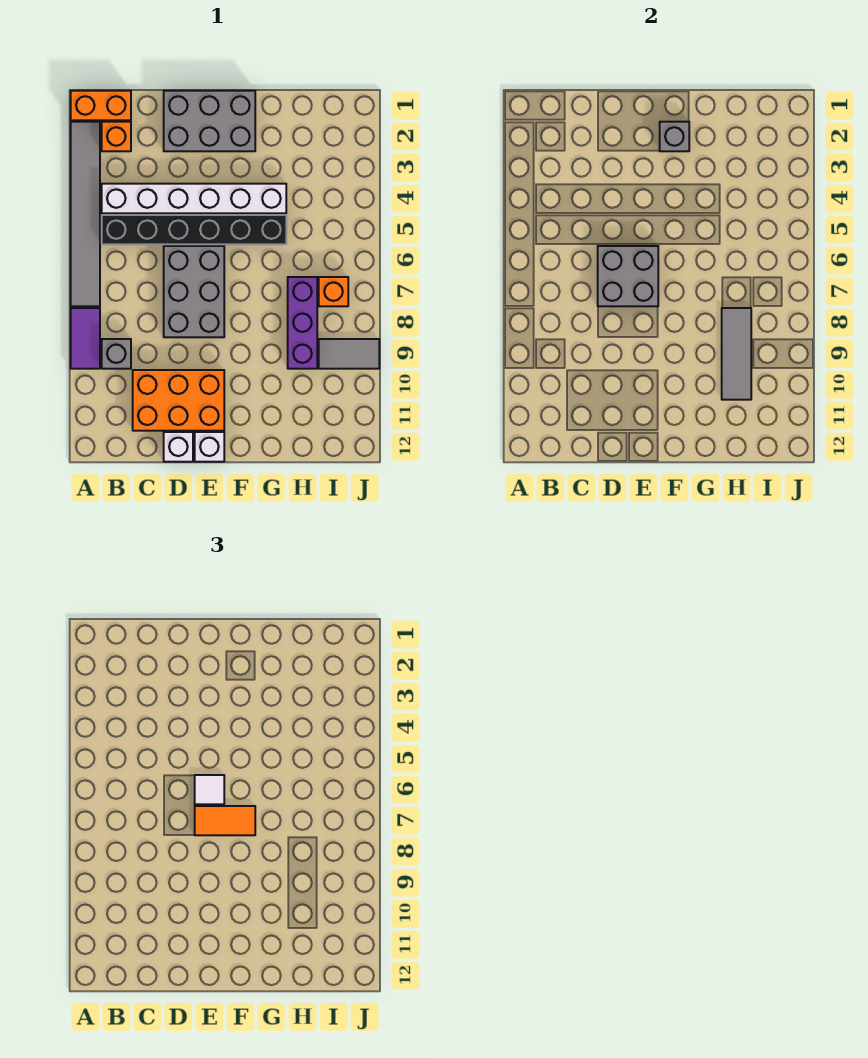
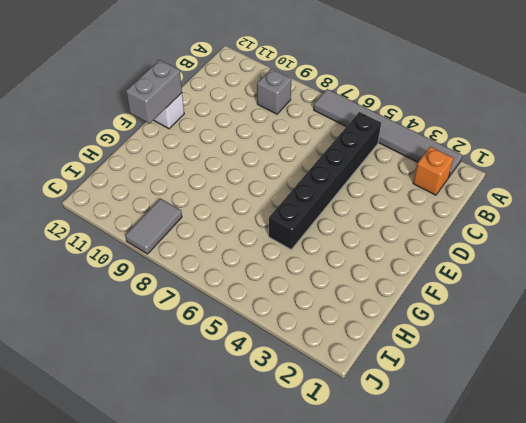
grey brick E12:F12 level 2 -> none
none -> orange brick A1:B1 level 1
none -> purple tile A8:A9 level 1
none -> white brick B4:G4 level 1

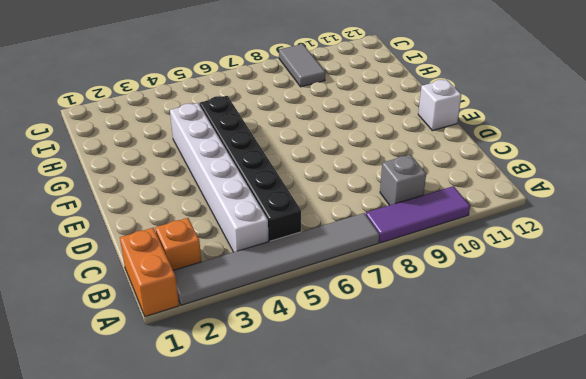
purple tile A8:A10 level 1 -> purple tile A8:A9 level 1
none -> orange brick C10:E11 level 1
none -> grey brick D1:F2 level 1
none -> grey brick D6:E8 level 1

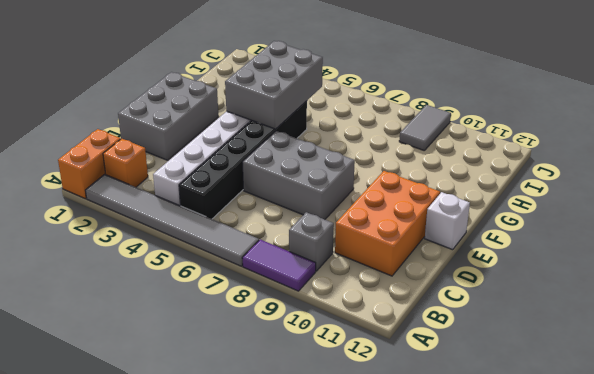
grey brick F4:H5 level 2 -> none
none -> white brick D12 level 1
none -> purple brick H7:H9 level 1
none -> orange brick I7 level 1

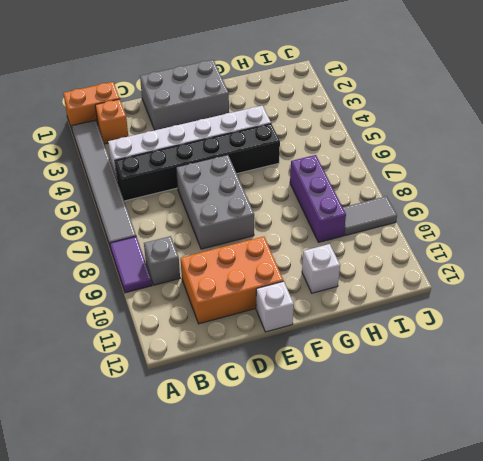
white brick G11 level 1 -> white brick D12 level 1
none -> orange brick I7 level 1
none -> grey brick D6:E7 level 2
none -> grey brick F2 level 2

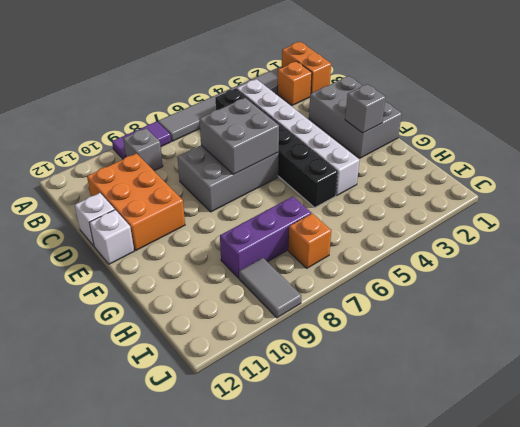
none -> grey tile H8:H10 level 2
none -> white tile E6 level 3
none -> orange tile E7:F7 level 3

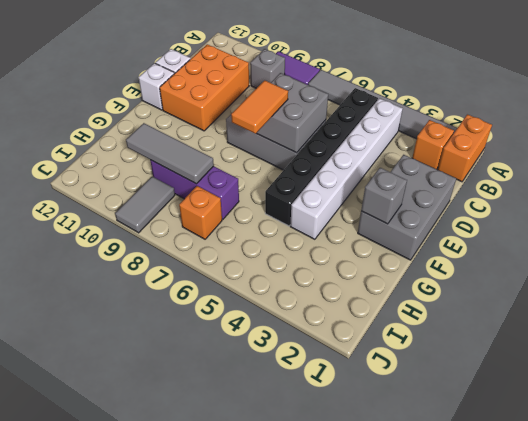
none -> white tile E6 level 3

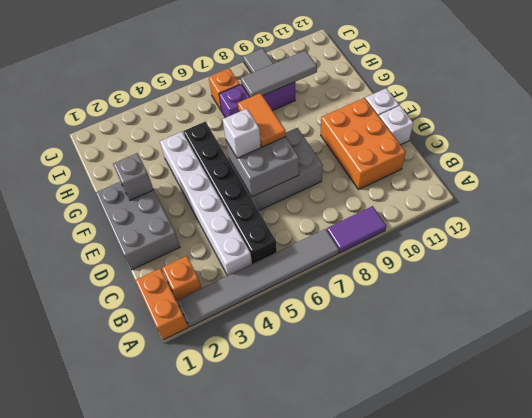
white brick E6 level 3 -> white tile E6 level 3
none -> grey brick B9 level 1

